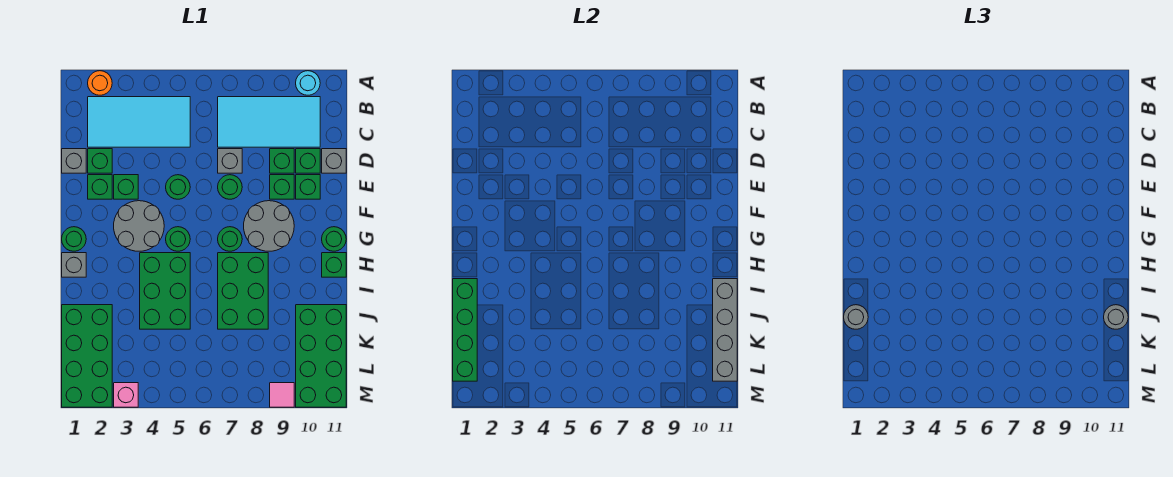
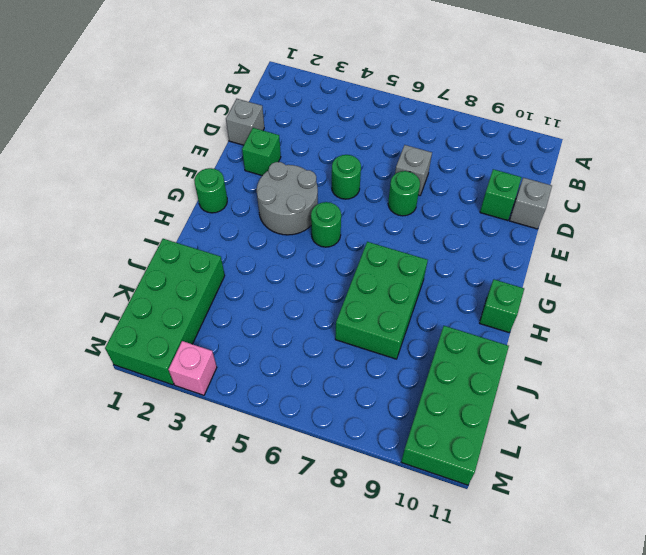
none -> orange round brick A2 level 1
none -> cyan round brick A10 level 1
none -> cyan tile B2:C5 level 1
none -> cyan tile B7:C10 level 1

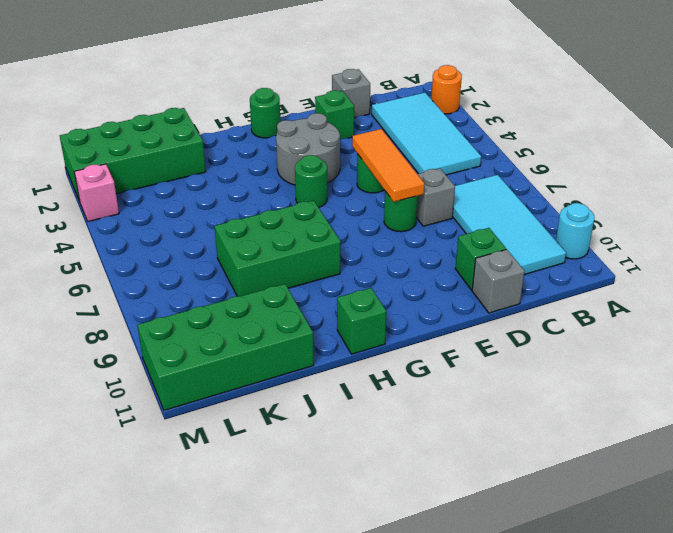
orange tile E5:E7 level 2 -> none
none -> green brick D2 level 1
none -> green brick D9 level 1
none -> green brick E3 level 1
none -> green brick E9 level 1

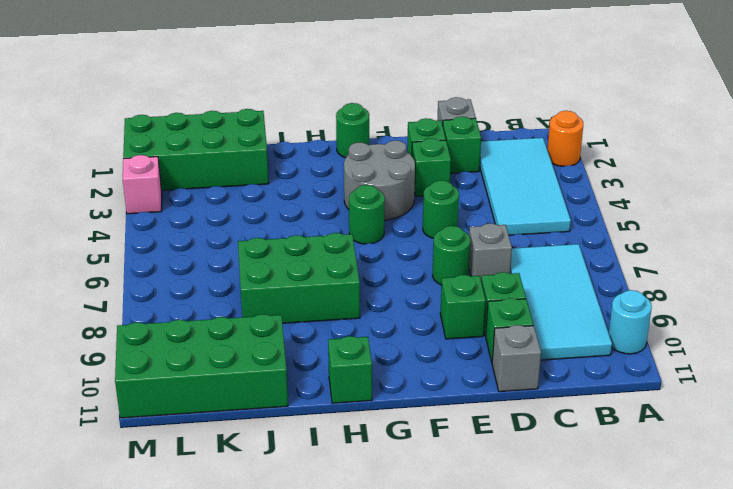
none -> green brick E10 level 1
none -> grey round brick F8:G9 level 1
none -> green round brick G7 level 1
none -> green round brick G11 level 1

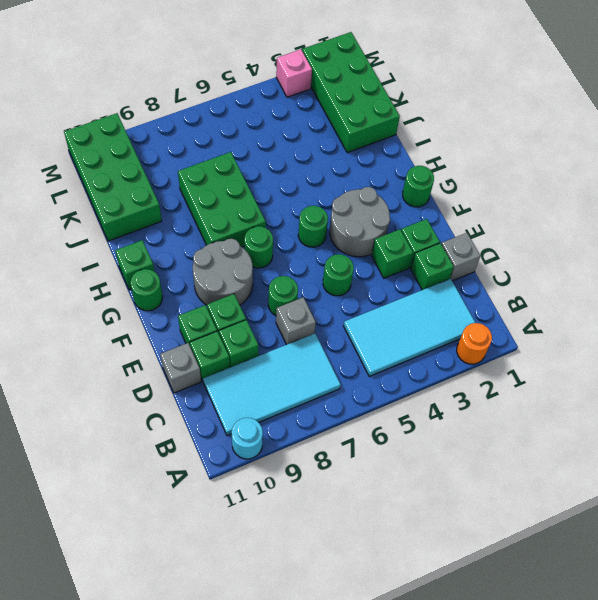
none -> grey brick H1 level 1
none -> green brick H4:J5 level 1
none -> pink tile M9 level 1
none -> green brick I1:L1 level 2

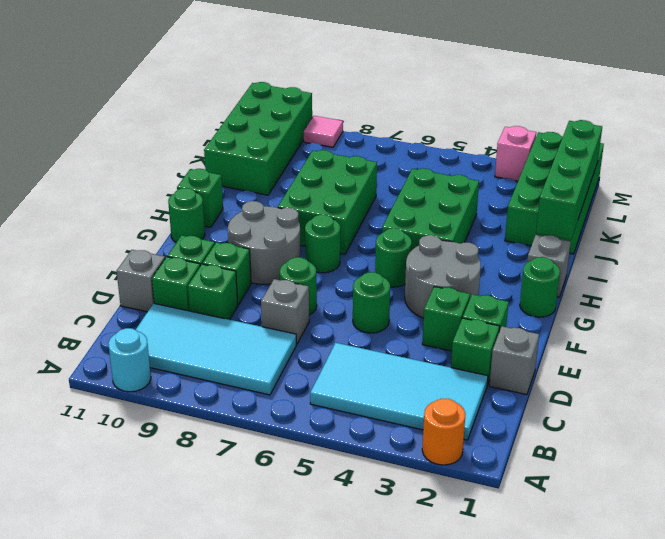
none -> grey brick I11:L11 level 2
none -> grey round brick J1 level 3
none -> grey round brick J11 level 3

